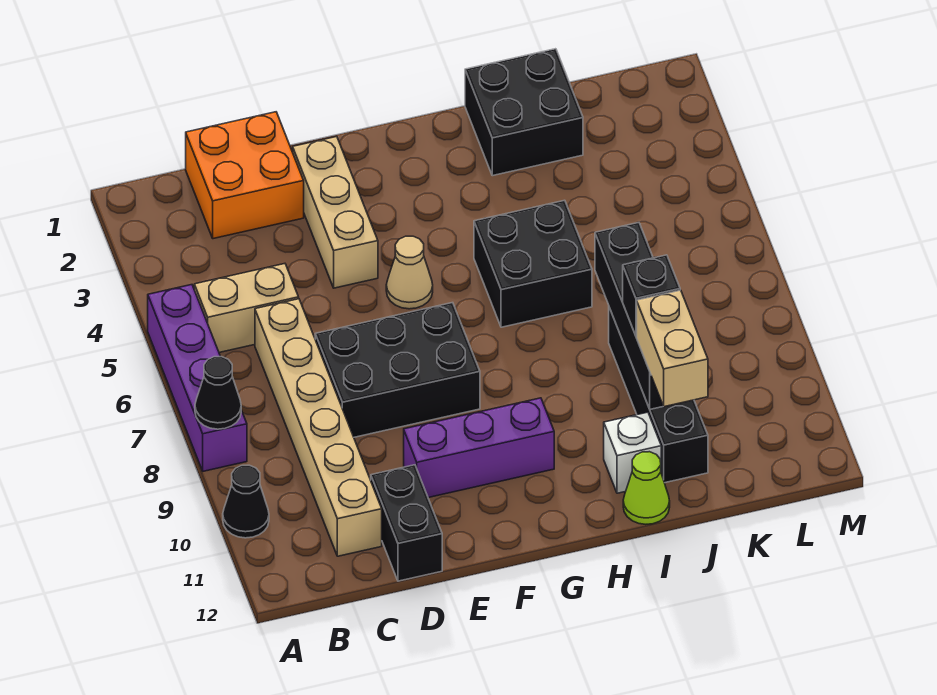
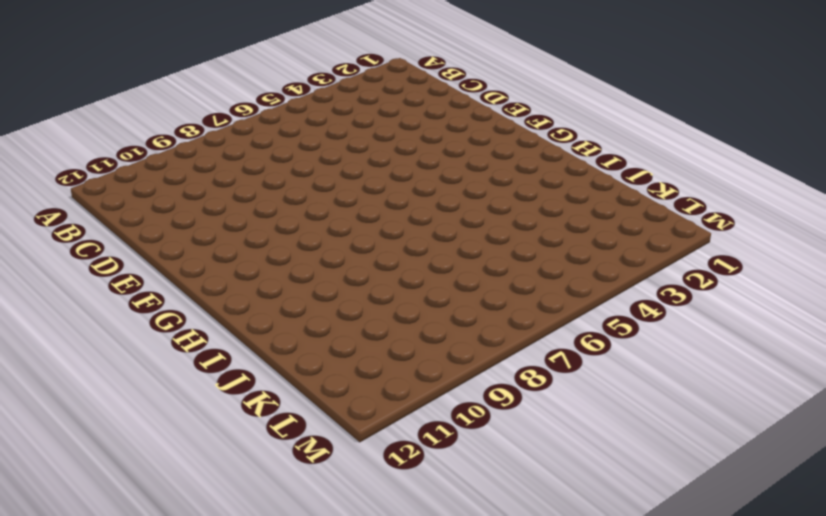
none -> purple brick A5:A8 level 1
none -> black cone A10 level 1
none -> tan brick B5:C5 level 1

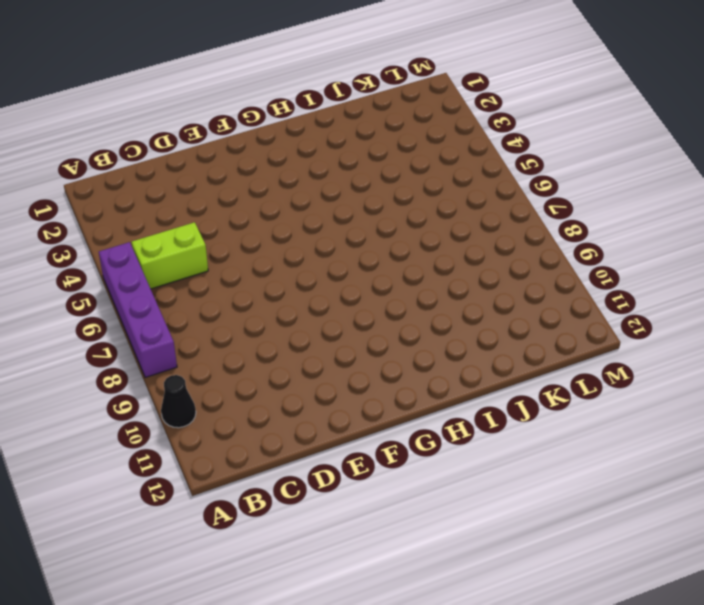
lime brick B5:C5 level 1 -> tan brick B5:C5 level 1
none -> orange brick C1:D2 level 1
none -> tan brick C6:C11 level 1
none -> black brick D7:F8 level 1

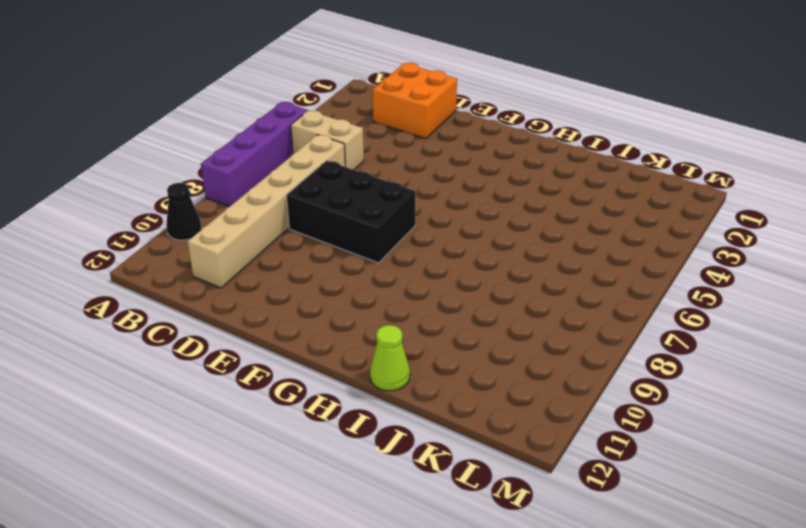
none -> black brick D11:D12 level 1
none -> tan brick E2:E4 level 1
none -> purple brick E10:G10 level 1

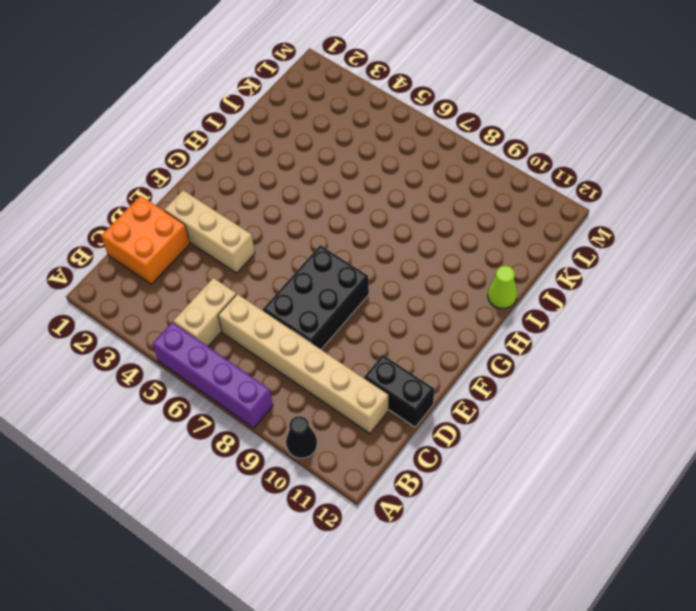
none -> purple brick E10:G10 level 1
none -> tan cone F5 level 1
none -> black brick H5:I6 level 1

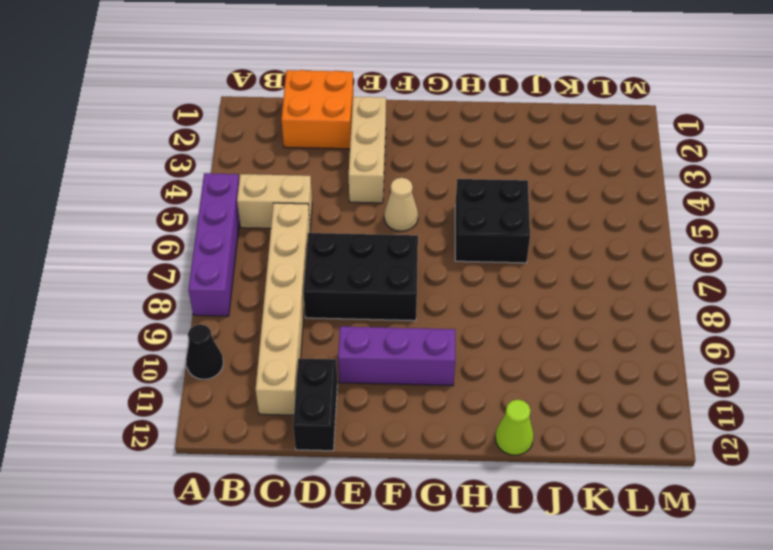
none -> black brick I1:J2 level 1
none -> white brick I11 level 1
none -> black brick J8:J11 level 1

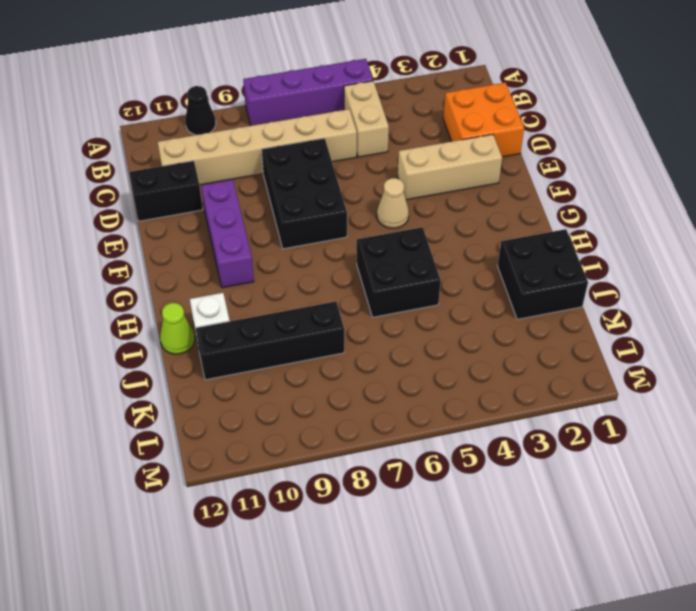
none -> black cone A8 level 2
none -> black brick J7:J10 level 2
none -> black brick J9 level 3

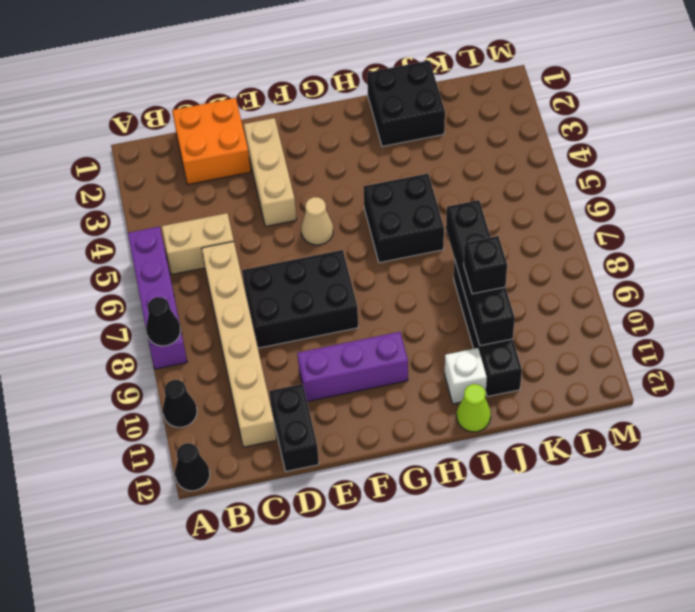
black cone A12 level 1 -> none
none -> tan brick J10:J11 level 3

